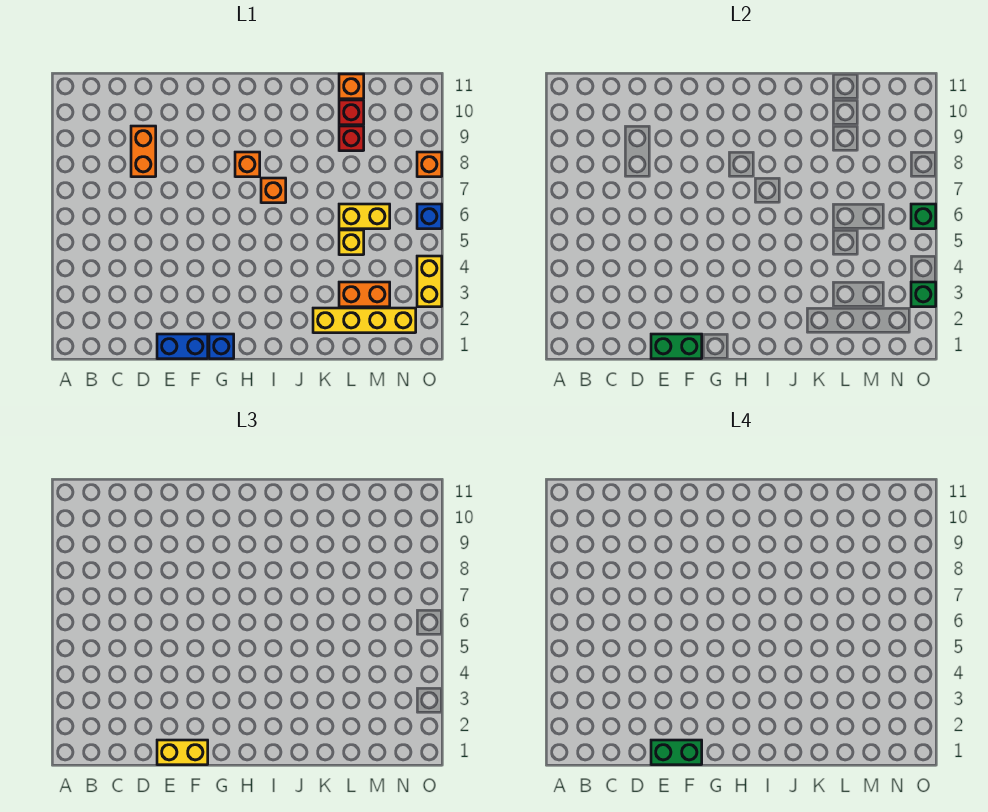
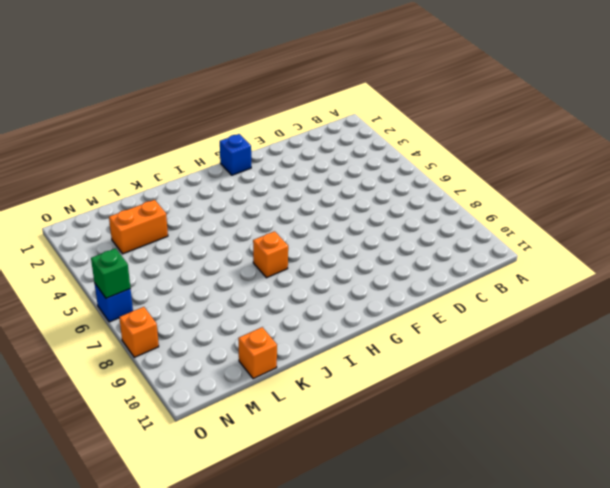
none -> orange brick D8:D9 level 1
none -> blue brick E1:F1 level 1
none -> orange brick H8 level 1

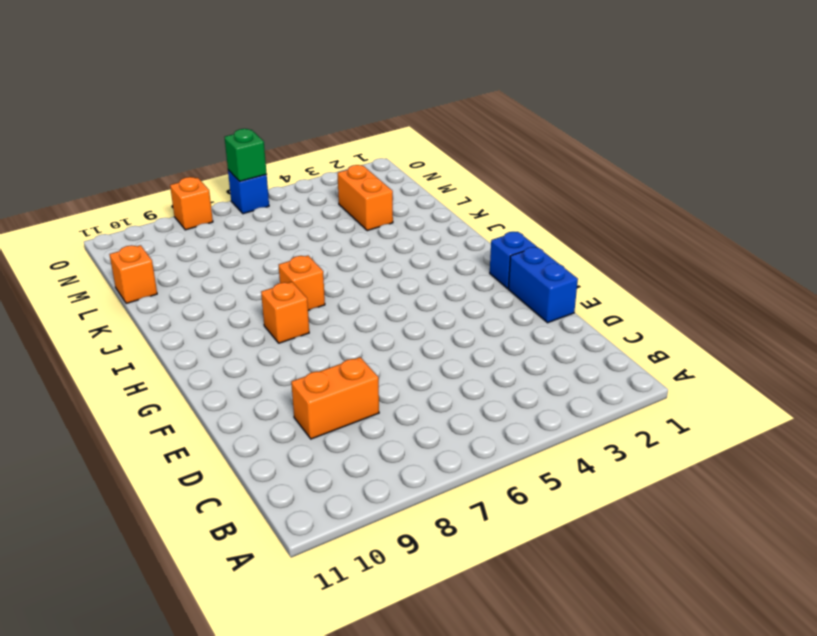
none -> yellow brick K2:N2 level 1
none -> yellow brick L5 level 1
none -> yellow brick L6:M6 level 1

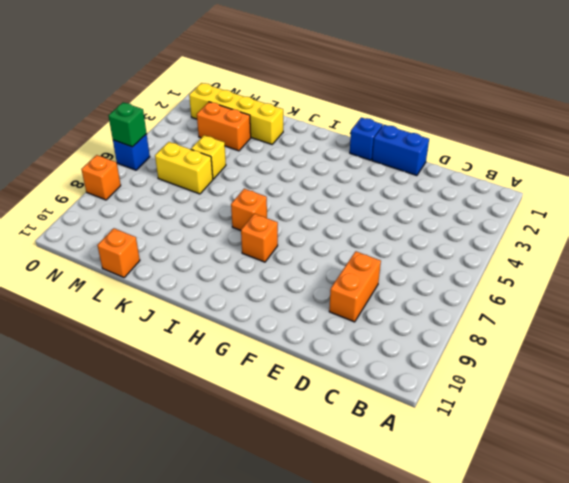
none -> red brick L9 level 1
none -> red brick L10 level 1
none -> yellow brick O3:O4 level 1

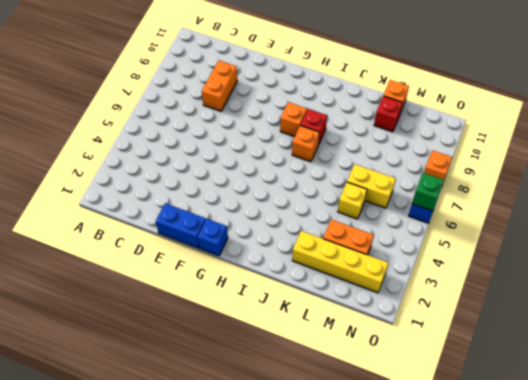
red brick I8 level 1 -> red brick L9 level 1
none -> yellow brick O3:O4 level 1
none -> green brick E1:F1 level 2
none -> green brick O3 level 2

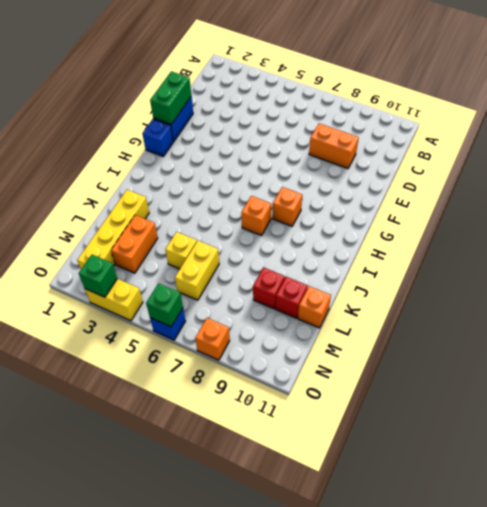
none -> yellow brick E1:F1 level 3
none -> green brick E1:F1 level 4

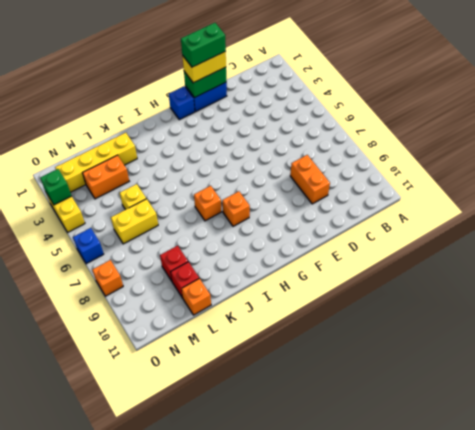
none -> green brick O6 level 2

